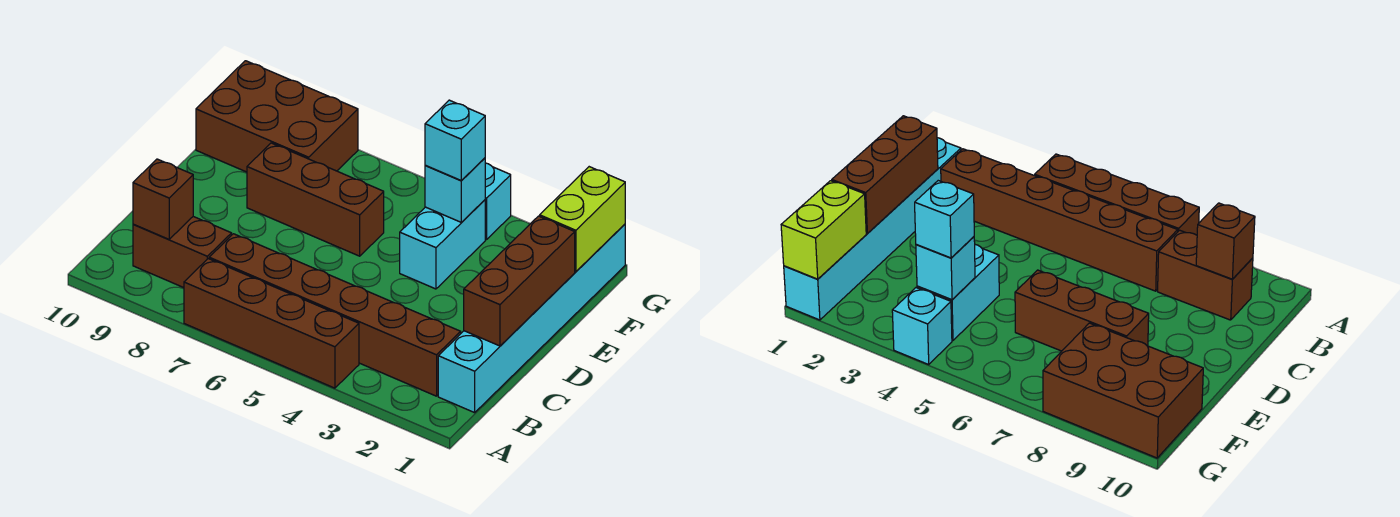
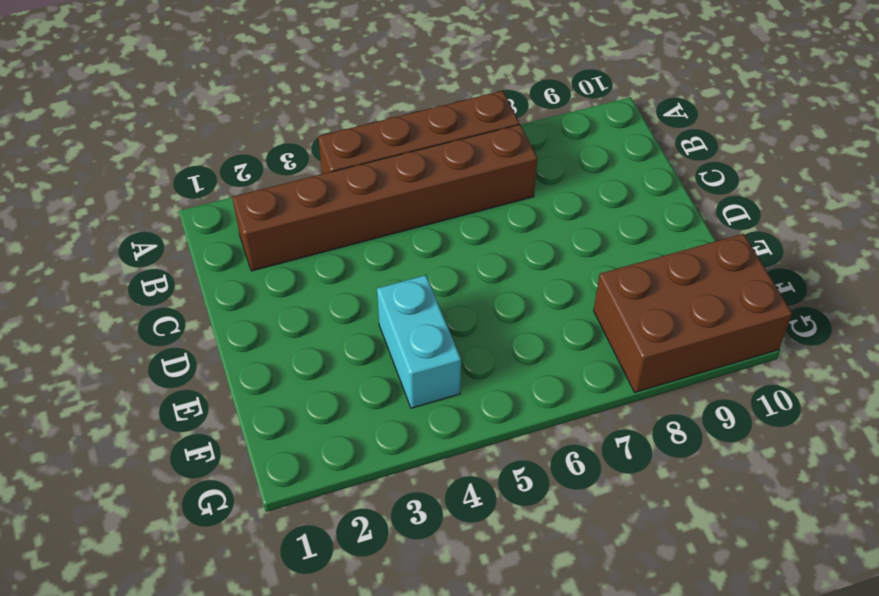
none -> cyan brick B1:G1 level 1
none -> brown brick B8:B9 level 1
none -> brown brick E6:E8 level 1

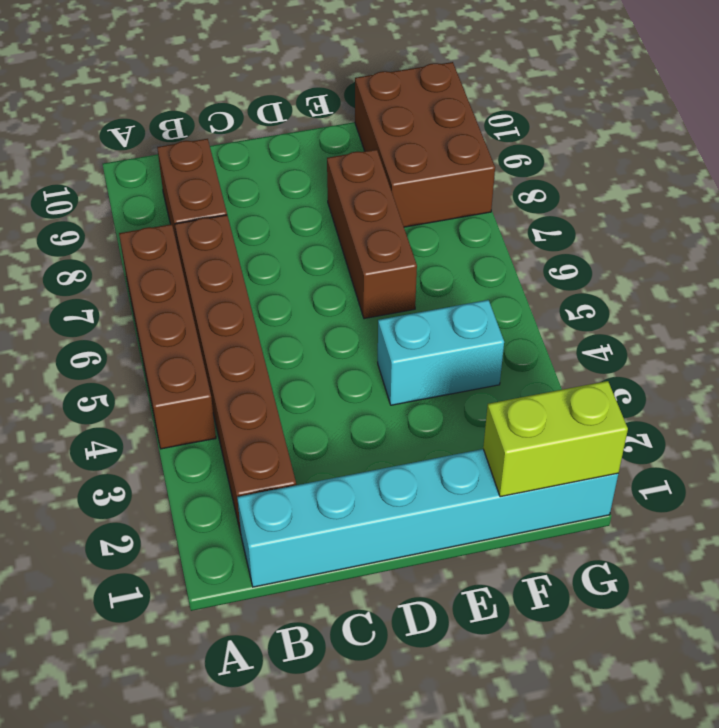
none -> cyan brick G4 level 1
none -> brown brick B9 level 2
none -> brown brick C1:E1 level 2

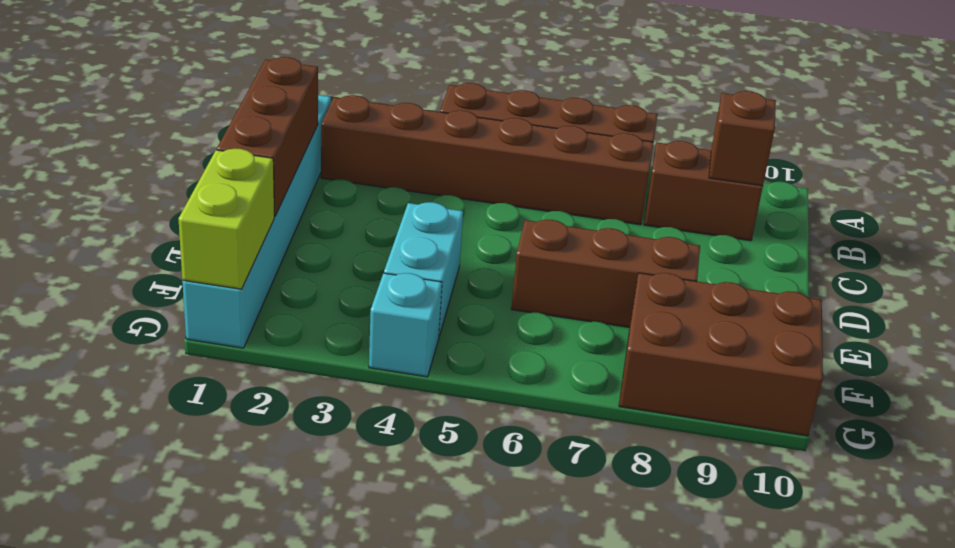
none -> cyan brick F4 level 2
none -> cyan brick F4 level 3

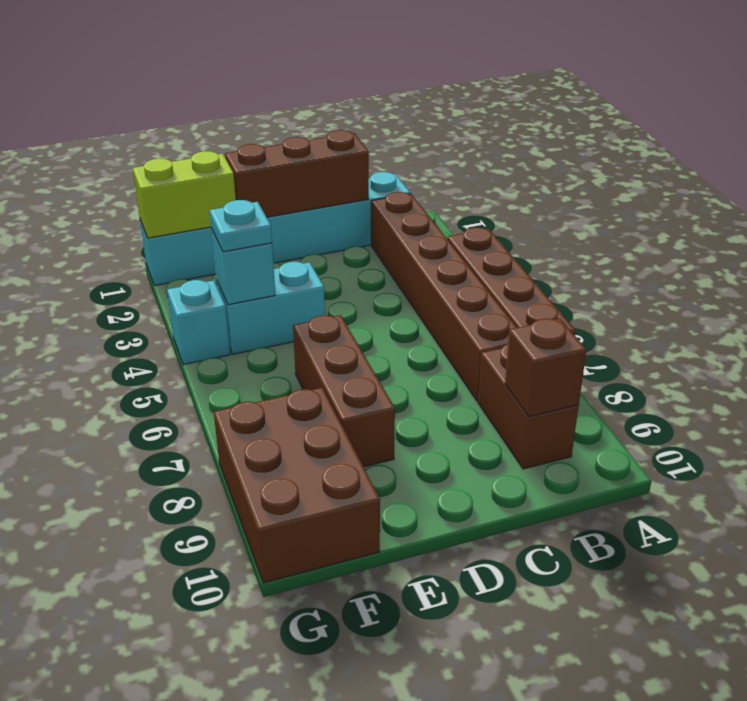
cyan plate F4 level 3 -> cyan brick F4 level 3

